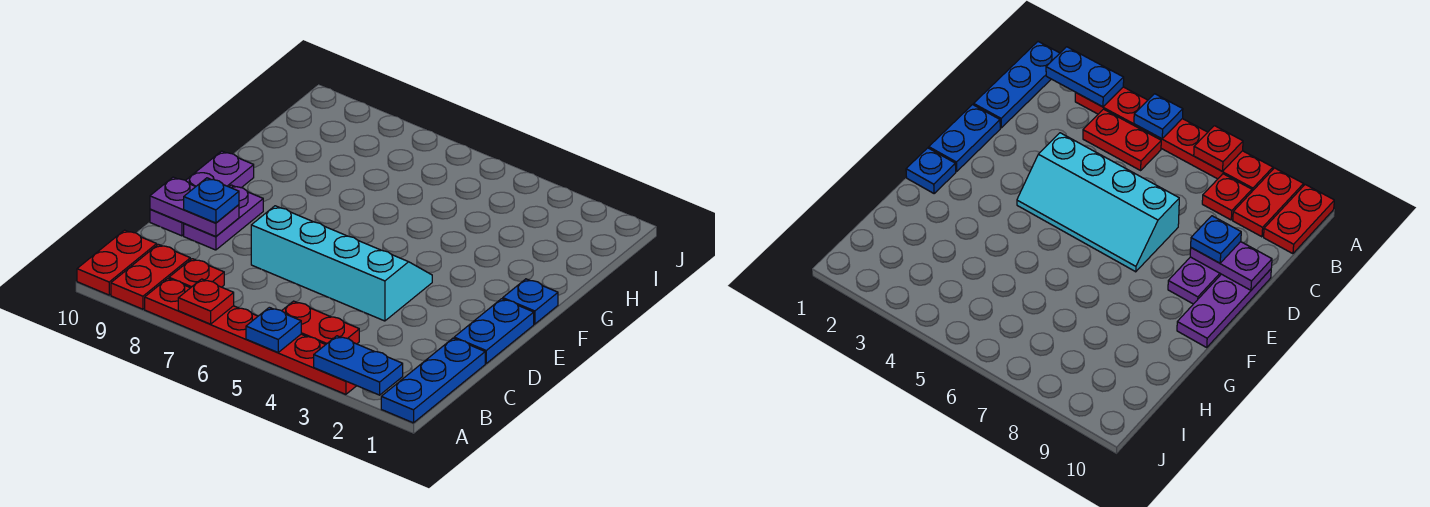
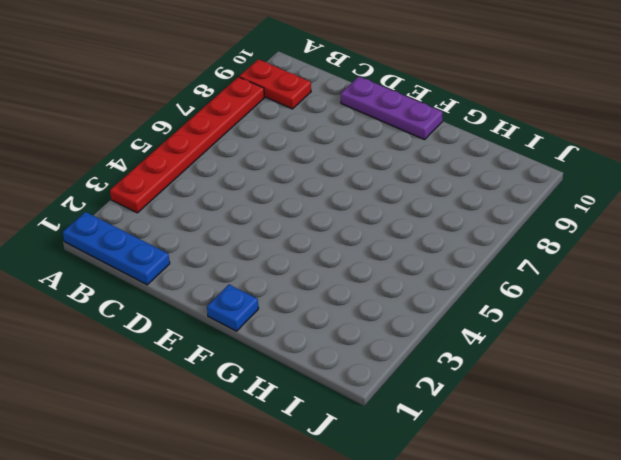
none -> red plate A10:B10 level 1
none -> red plate B4:B5 level 1
none -> red plate B8 level 1

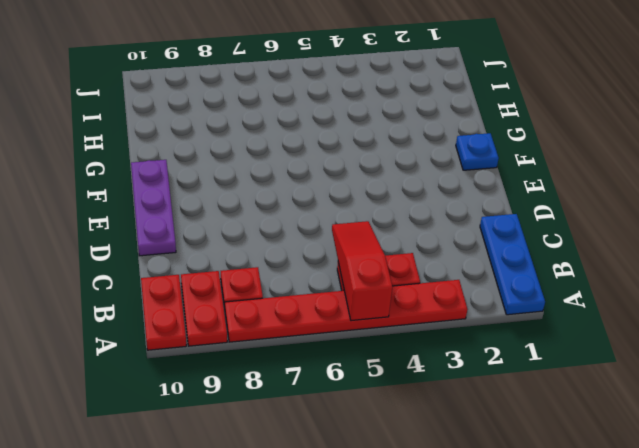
red slope A5:C5 level 2 top A -> blue plate A5 level 2
none -> blue plate D1:E1 level 1
none -> cyan slope D4:E7 level 1 top D
none -> purple plate D9:E9 level 1

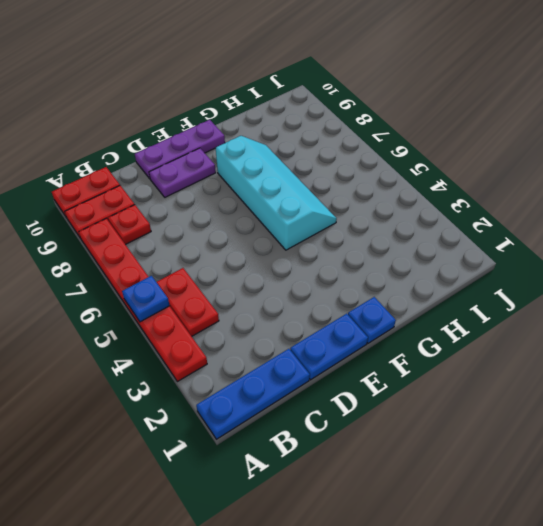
cyan slope F5:G8 level 1 top F -> cyan slope D4:E7 level 1 top D
none -> blue plate A2:A3 level 2
none -> red plate A7 level 2
none -> purple plate D9:D10 level 2

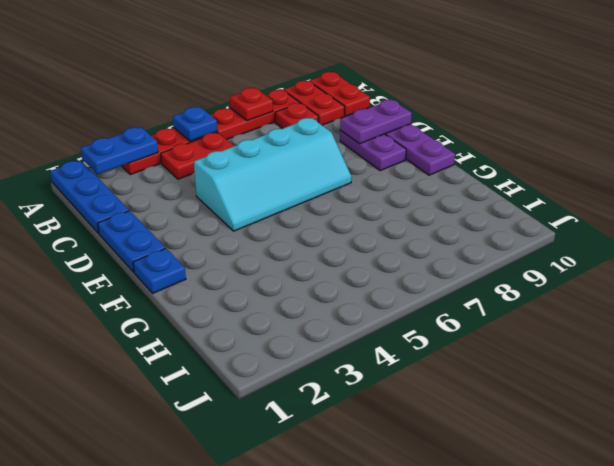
none -> blue plate D9 level 3

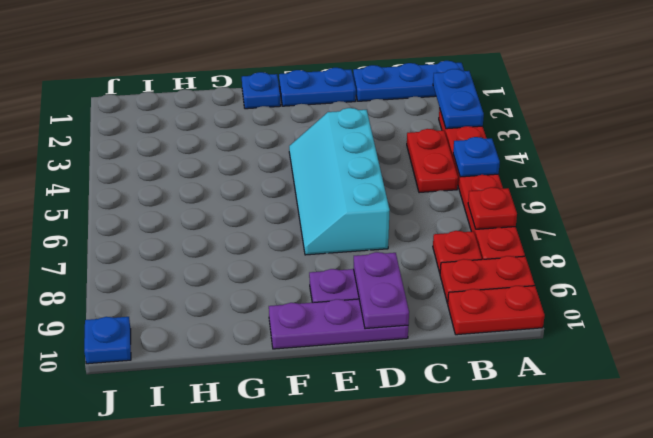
blue plate J10 level 1 -> blue plate D9 level 3

